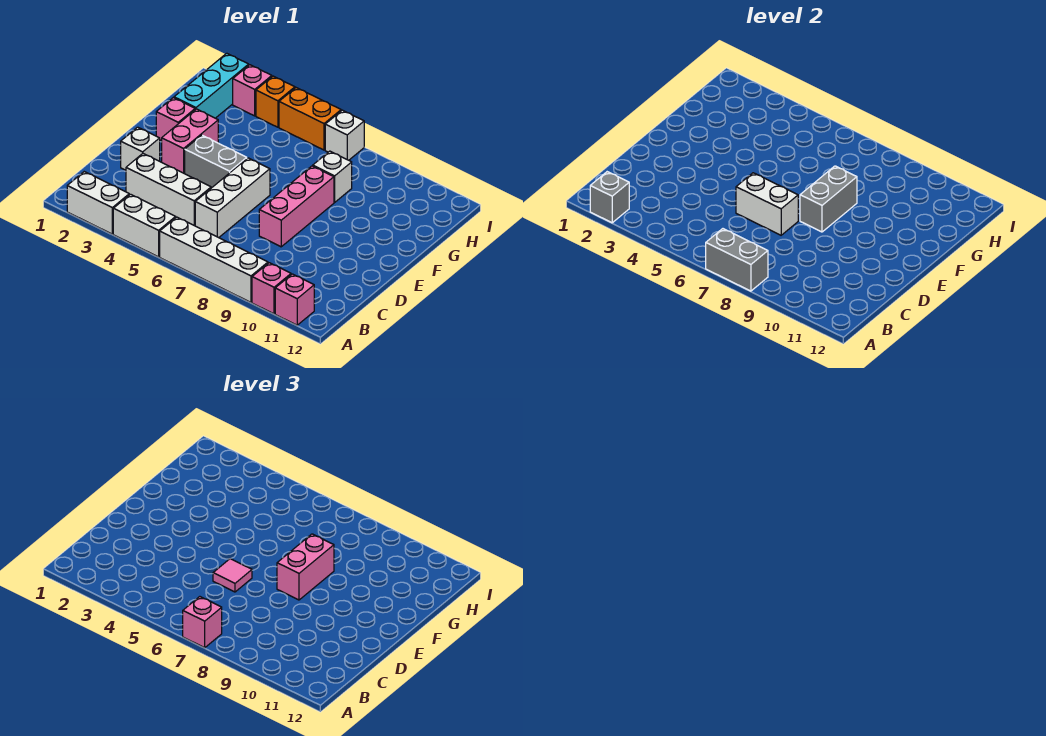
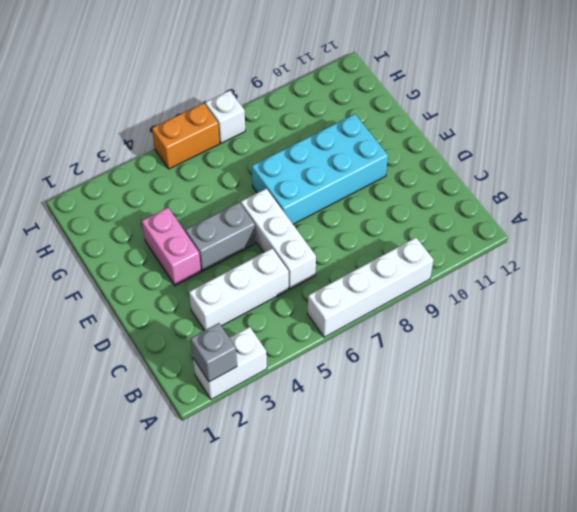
cyan brick E7:F10 level 1 -> pink brick D8:F8 level 1
none -> white brick A4:A5 level 1
none -> pink brick A10 level 1
none -> pink brick A11 level 1

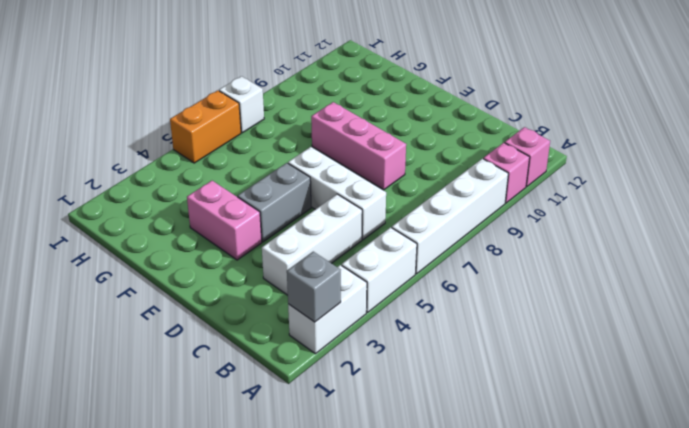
none -> white brick D2 level 1
none -> pink brick F2 level 1
none -> cyan brick G2:I2 level 1

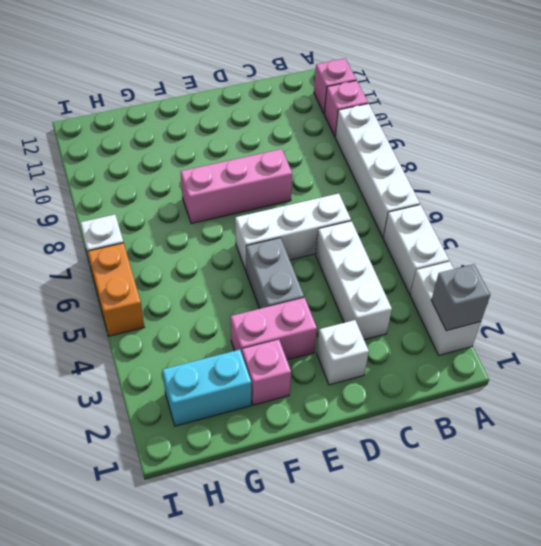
cyan brick G2:H2 level 1 -> cyan brick G2:I2 level 1
none -> white brick G8 level 1
none -> pink brick I3 level 1
none -> orange brick I4 level 1

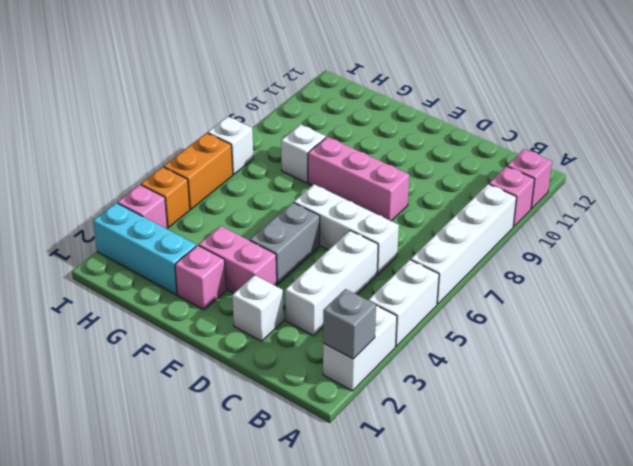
none -> grey brick A7:A8 level 2
none -> white brick D6:D7 level 2
none -> grey brick E8:F8 level 2

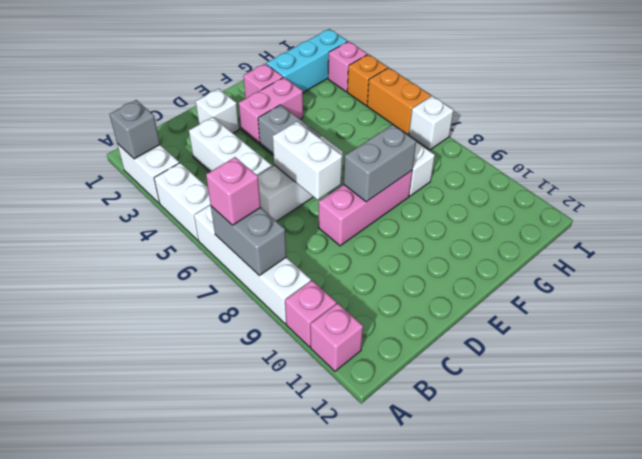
none -> pink tile D6 level 3
none -> pink brick E8:F8 level 3

